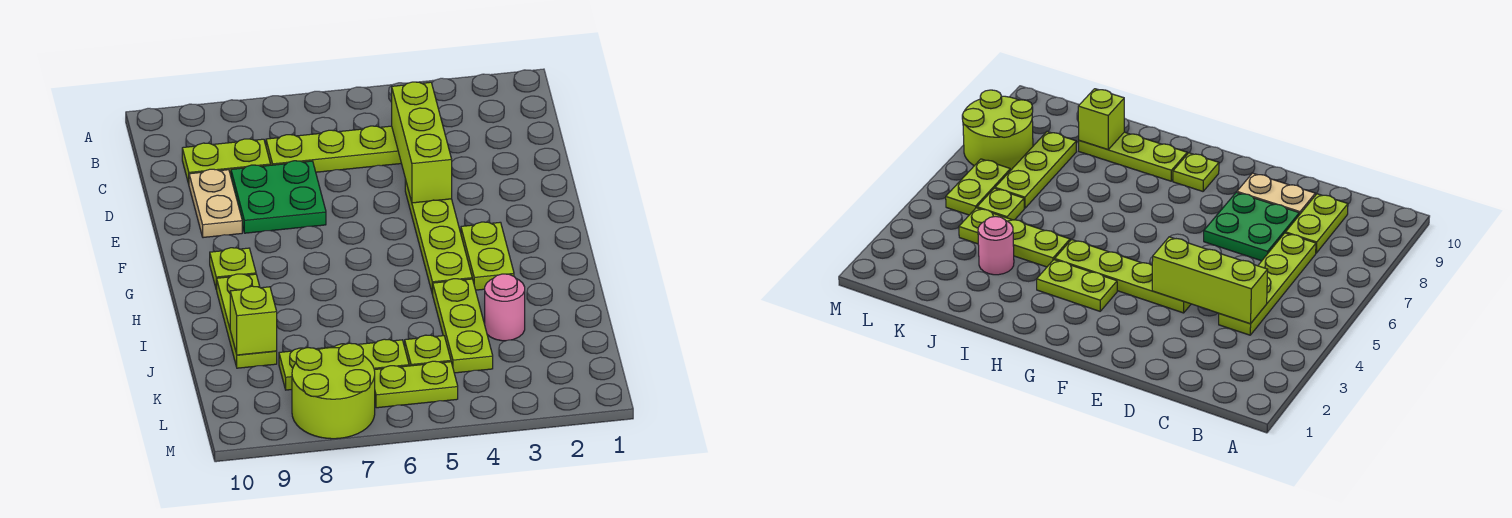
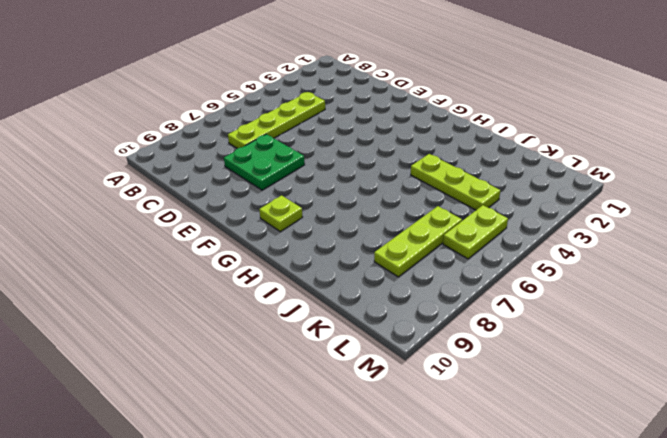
none -> lime plate C8:C9 level 1
none -> tan plate D9:E9 level 1
none -> lime plate E4:H4 level 1

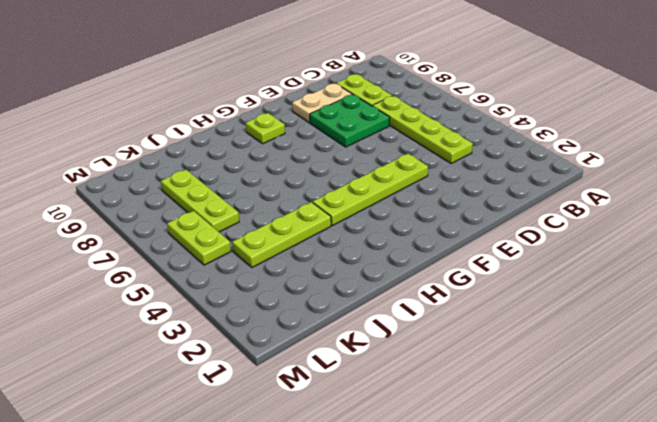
none -> lime plate G3:H3 level 1
none -> lime plate H9:J9 level 1
none -> pink round brick J3 level 1

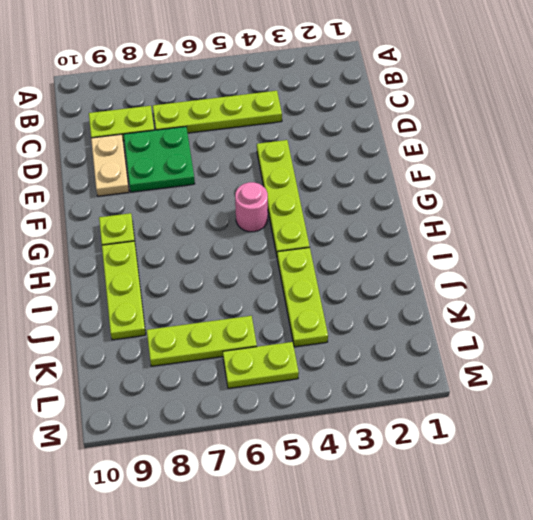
pink round brick G5 level 1 -> pink round brick J3 level 1
none -> lime plate G3:H3 level 1
none -> lime plate K5 level 1
none -> lime round brick L7:M8 level 1

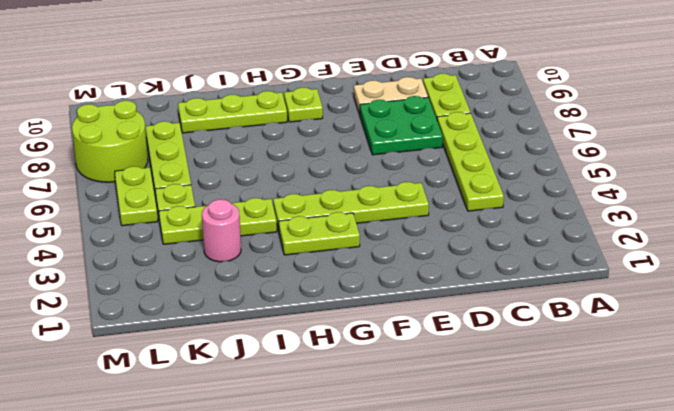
none -> lime brick C4:E4 level 2
none -> lime brick J9 level 2

